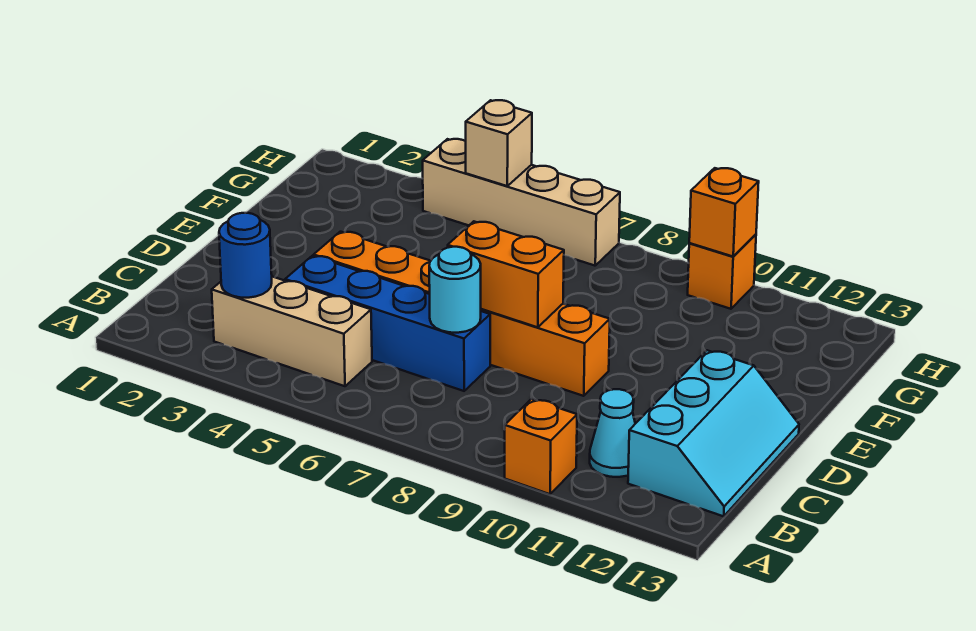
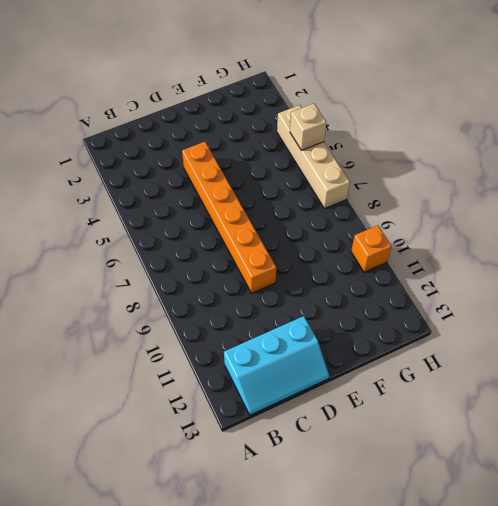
none -> orange brick A10 level 1
none -> tan brick B3:B5 level 1
none -> cyan cone B11 level 1

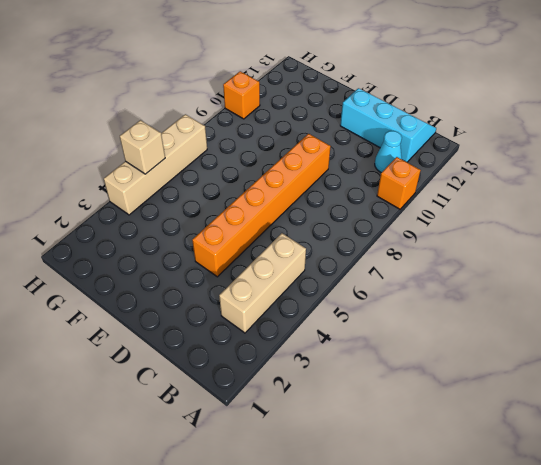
none -> blue brick C4:C7 level 1
none -> blue round brick B3 level 2
none -> cyan round brick C7 level 2

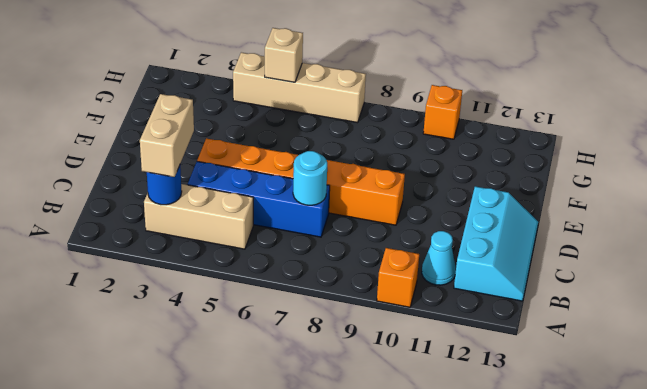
tan brick B3:C3 level 3 -> none
none -> orange brick D7:D8 level 2
none -> orange brick H10 level 2

